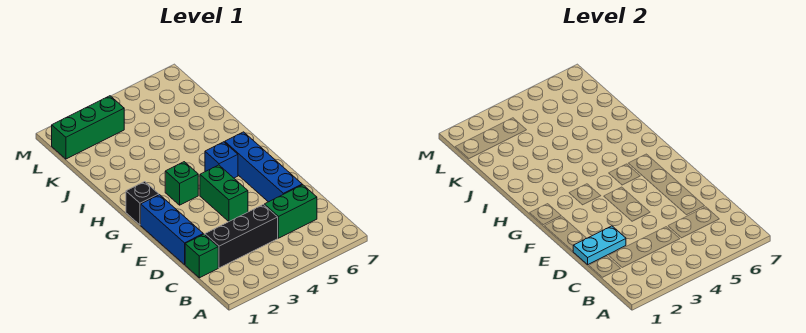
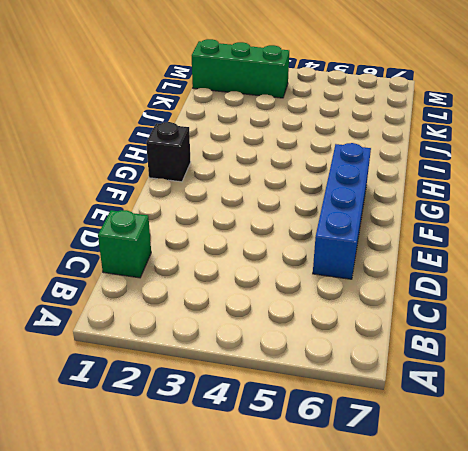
none -> black brick C2:C4 level 1
none -> green brick C5:C6 level 1

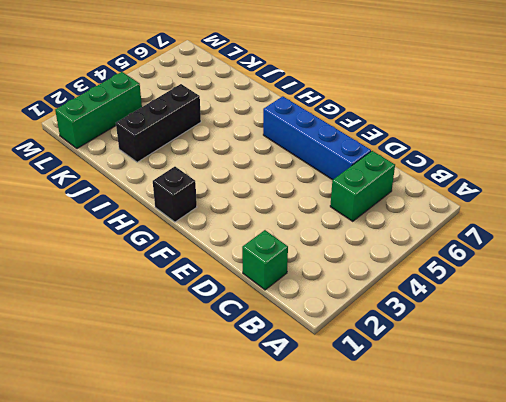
black brick J2:J4 level 1 -> black brick C2:C4 level 1
none -> blue brick D1:F1 level 1
none -> green brick E4:F4 level 1

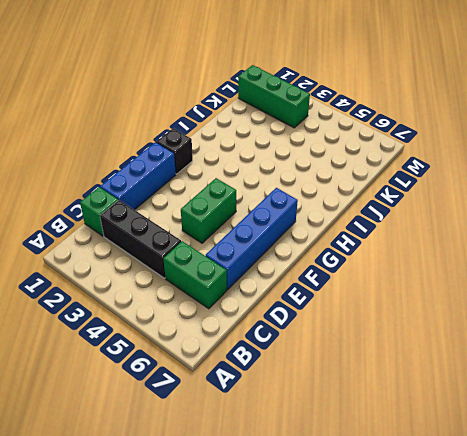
none -> green brick G3 level 1
none -> blue brick G5 level 1

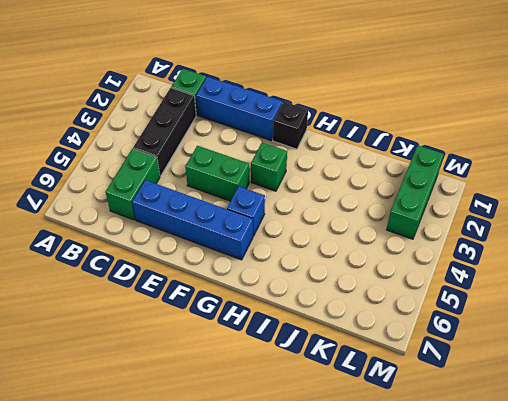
none -> cyan plate D1:D2 level 2

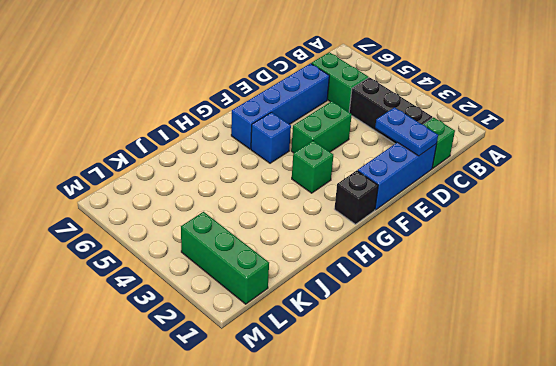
blue plate D1:D2 level 2 -> cyan plate D1:D2 level 2

